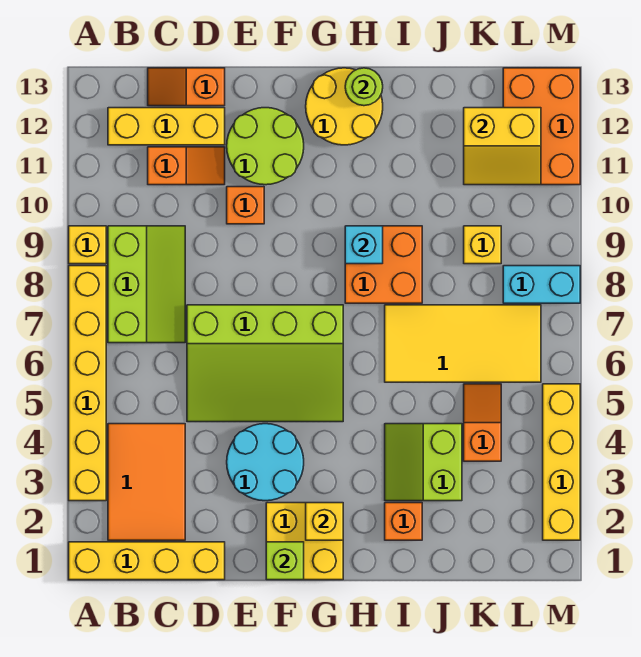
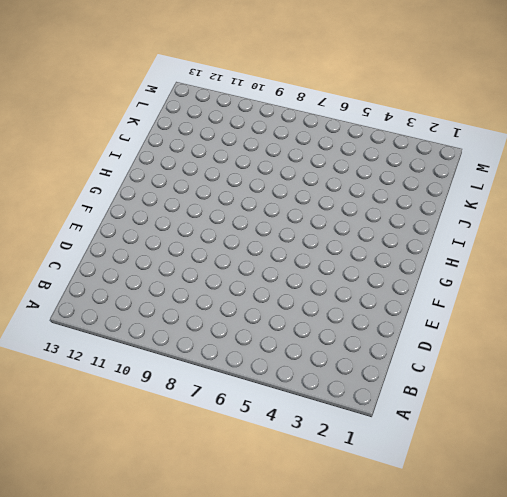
none -> yellow brick A1:D1 level 1
none -> yellow brick A3:A8 level 1
none -> yellow brick A9 level 1

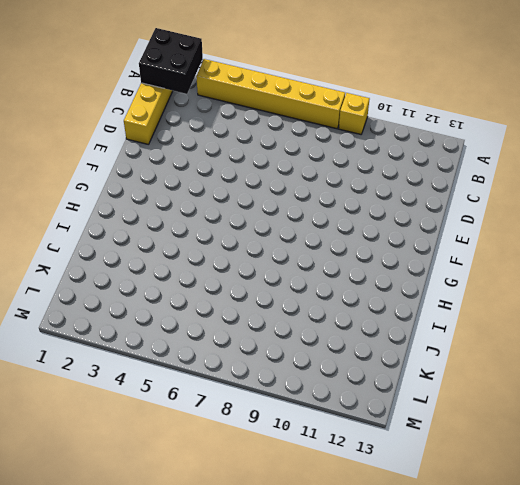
black brick A1:B2 level 2 -> none
none -> orange tile B2:C4 level 1
none -> lime slope B7:C9 level 1 top B
none -> yellow brick B12:D12 level 1

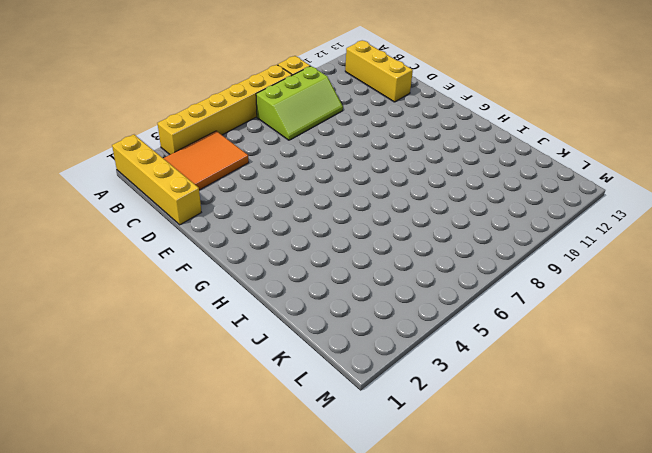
none -> orange slope C11:D11 level 1 top C
none -> orange slope C13:D13 level 1 top D
none -> lime slope D5:G7 level 1 top 7

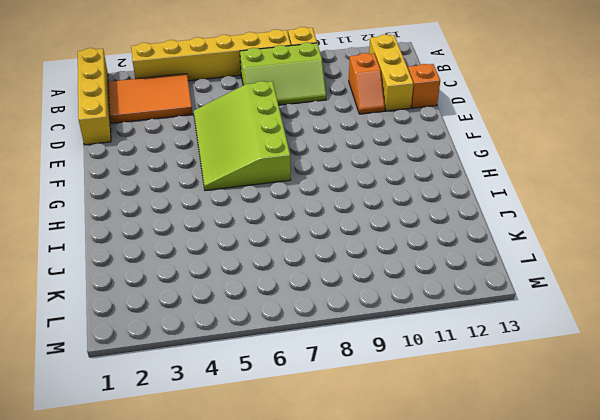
none -> cyan round brick E3:F4 level 1
none -> orange brick E10 level 1
none -> lime round brick E11:F12 level 1

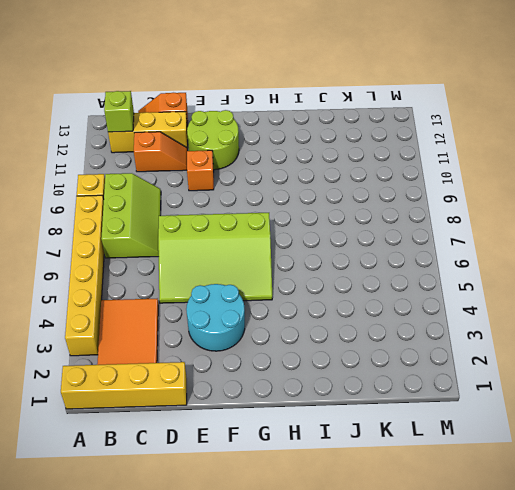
lime brick B12 level 2 -> lime brick F1 level 2
none -> yellow brick F1:G2 level 1
none -> yellow round brick G12:H13 level 1
none -> orange brick H8:I9 level 1

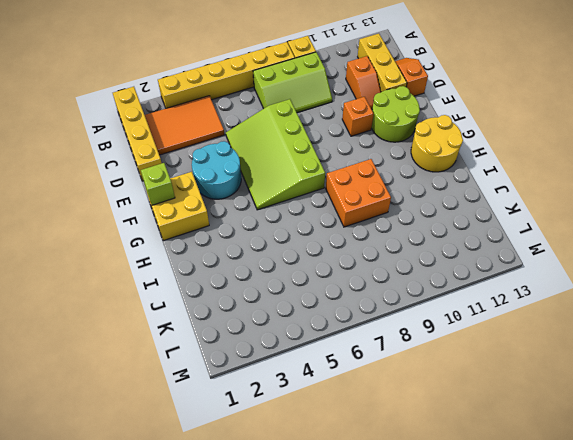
none -> orange brick I2 level 1
none -> lime slope I3:J4 level 1 top J
none -> yellow tile I6:L7 level 1

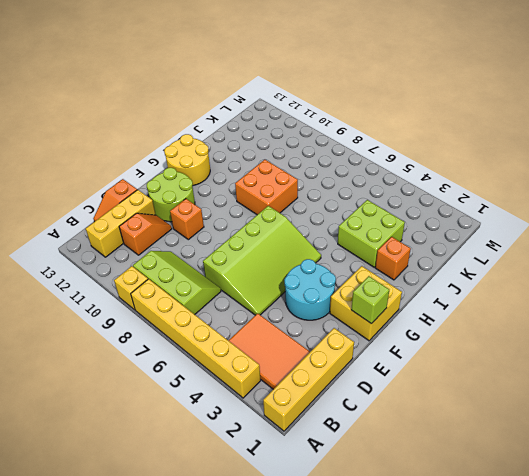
lime brick I3:J4 level 1 -> lime slope I3:J4 level 1 top J
none -> yellow tile I6:L7 level 1
none -> orange slope K4:K5 level 1 top 4
none -> yellow brick K9 level 1

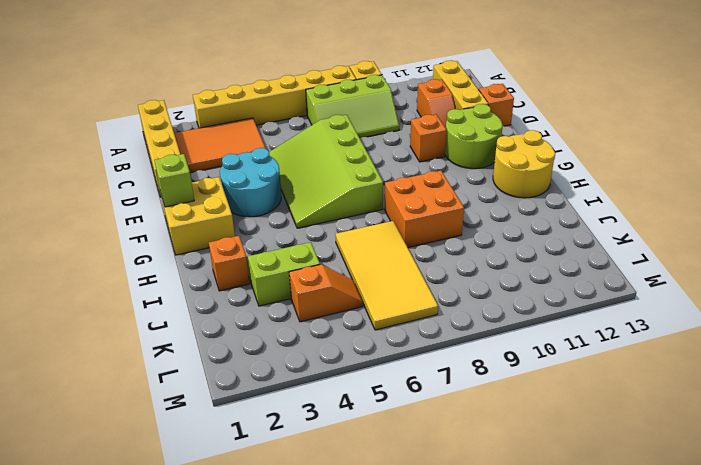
none -> yellow brick K9 level 1
none -> cyan brick L8:M8 level 1
none -> orange brick L11:M13 level 1

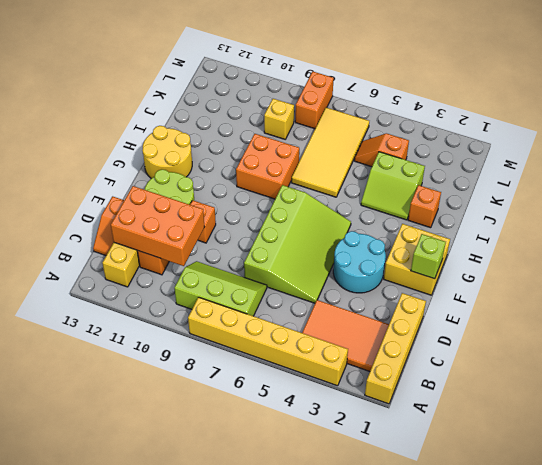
orange brick C10:D12 level 2 -> orange brick L11:M13 level 1
orange brick L8:M8 level 1 -> cyan brick L8:M8 level 1
none -> yellow brick A9 level 1
none -> yellow brick M2:M5 level 1
none -> yellow brick G2 level 2

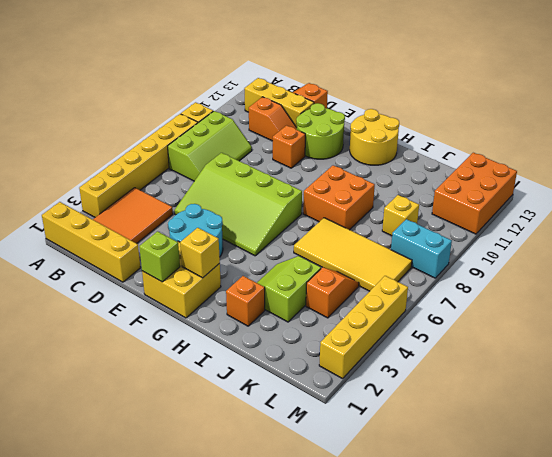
none -> cyan brick H9 level 2
none -> lime round brick H13 level 2
none -> yellow slope K11:L12 level 2 top 12

